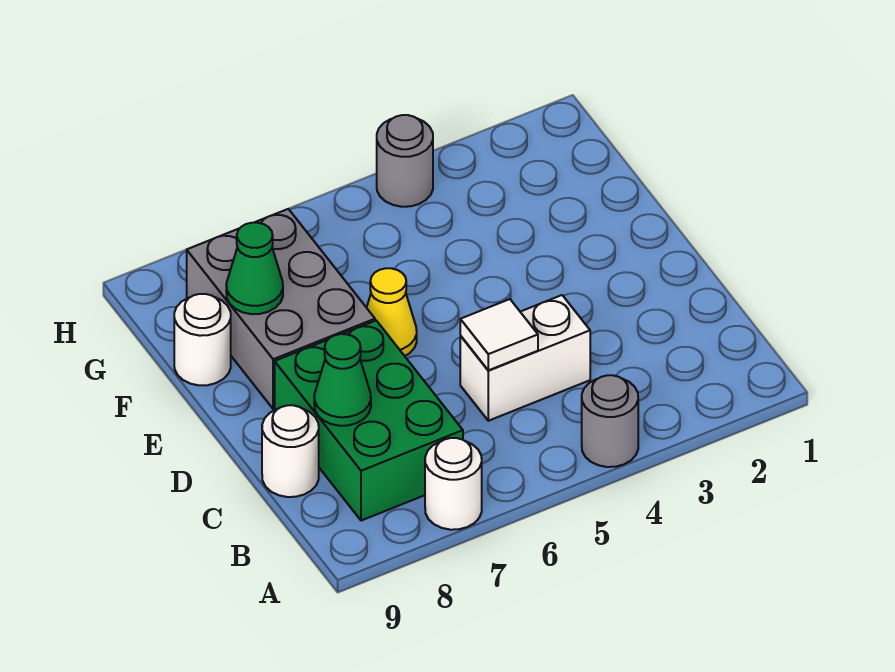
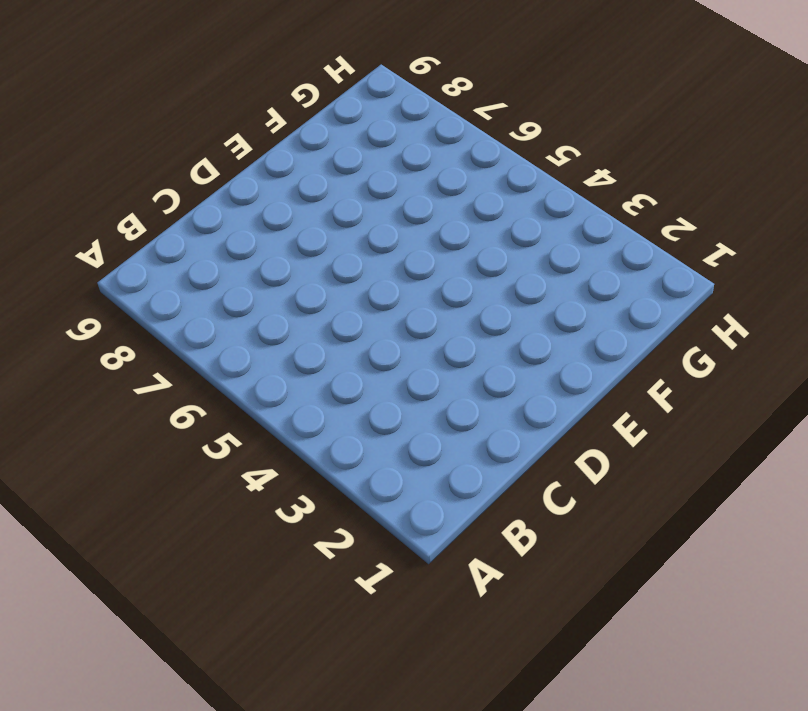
none -> grey round brick A4 level 1
none -> white round brick A7 level 1
none -> green brick B7:D8 level 1

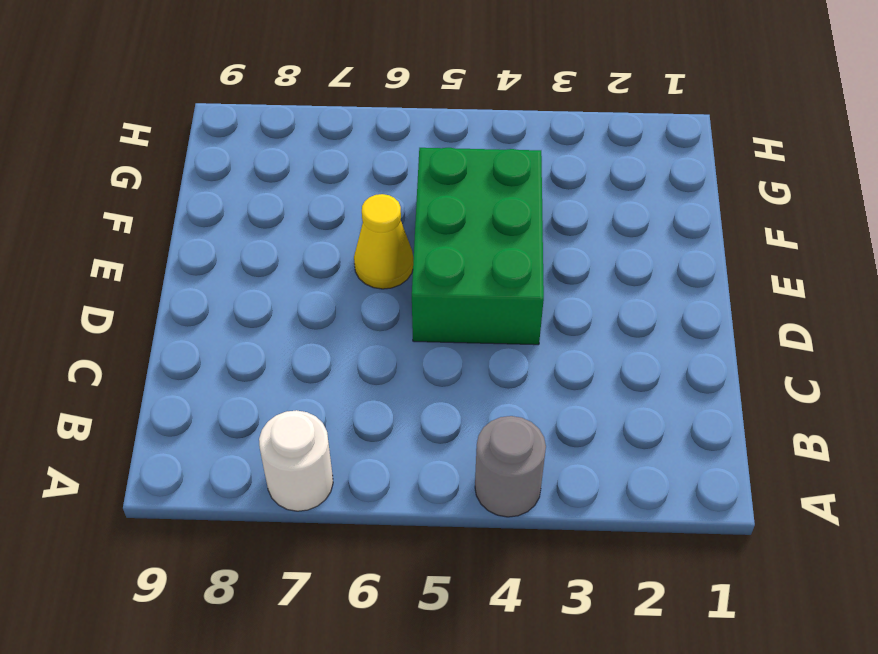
green brick D4:F5 level 1 -> green brick B7:D8 level 1
none -> white brick C4:C5 level 1
none -> white round brick C9 level 1
none -> grey brick E7:G8 level 1

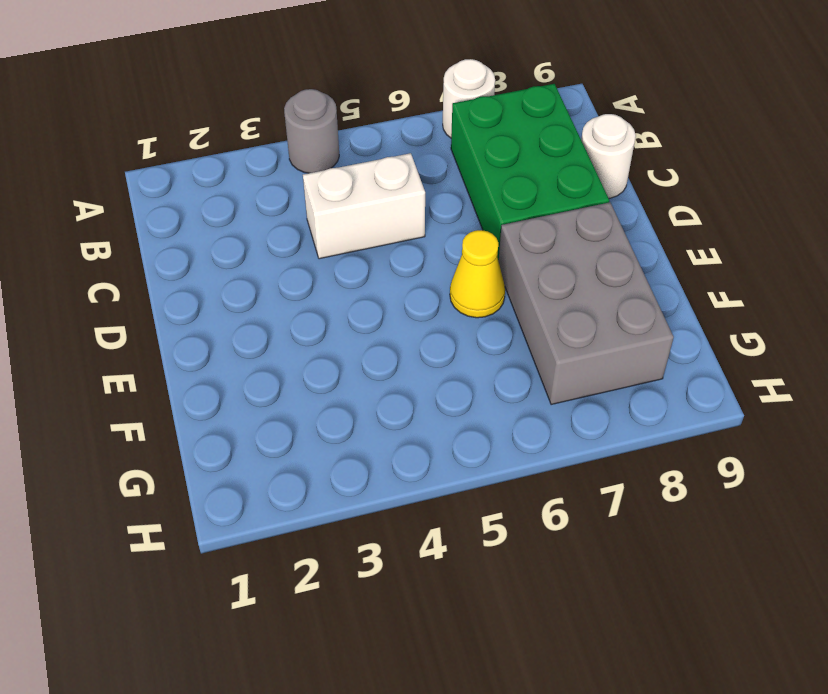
none -> white round brick F9 level 1
none -> grey round brick H4 level 1
none -> white tile C5 level 2

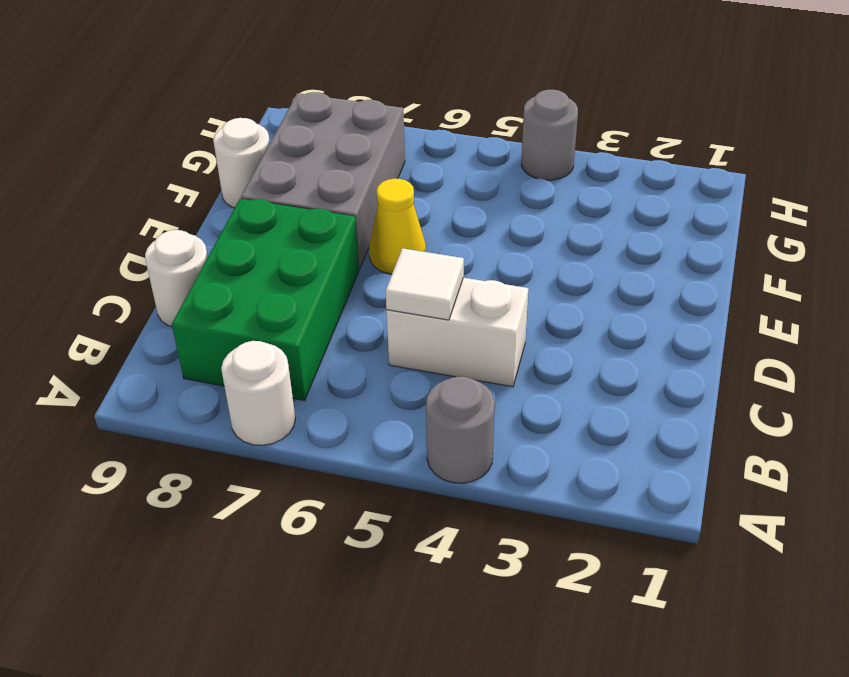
none -> green cone C8 level 2
none -> green cone F8 level 2

